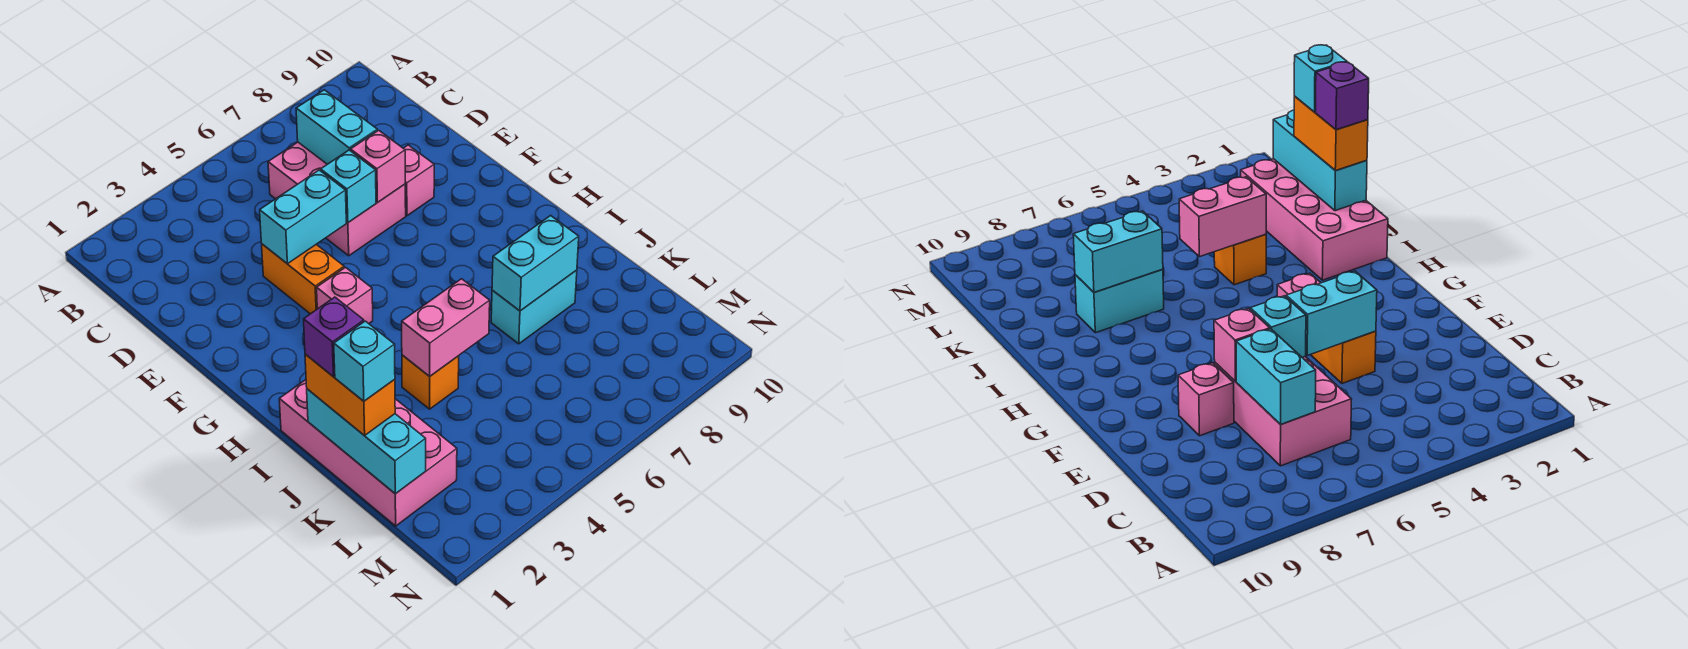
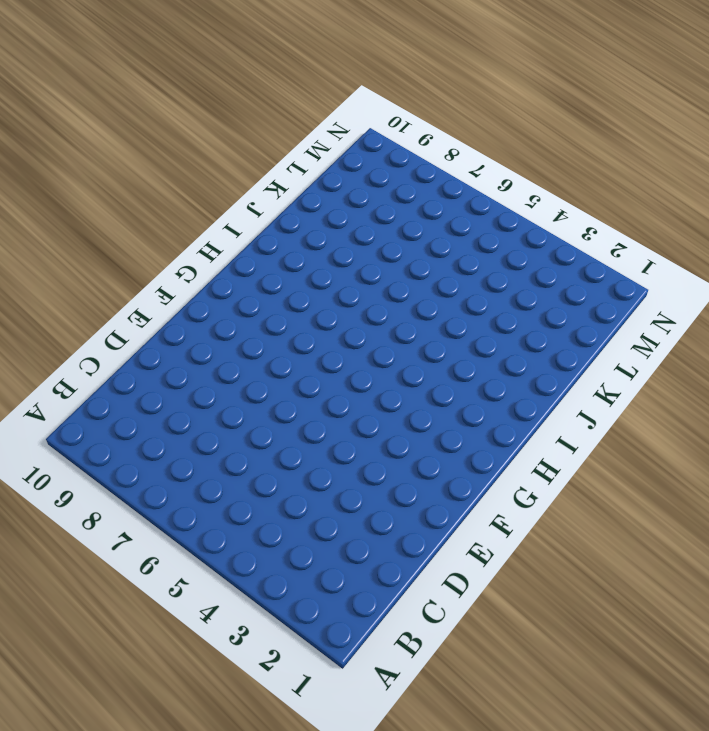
none -> pink brick C6:E7 level 1
none -> orange brick E4:F4 level 1
none -> pink brick E8 level 1

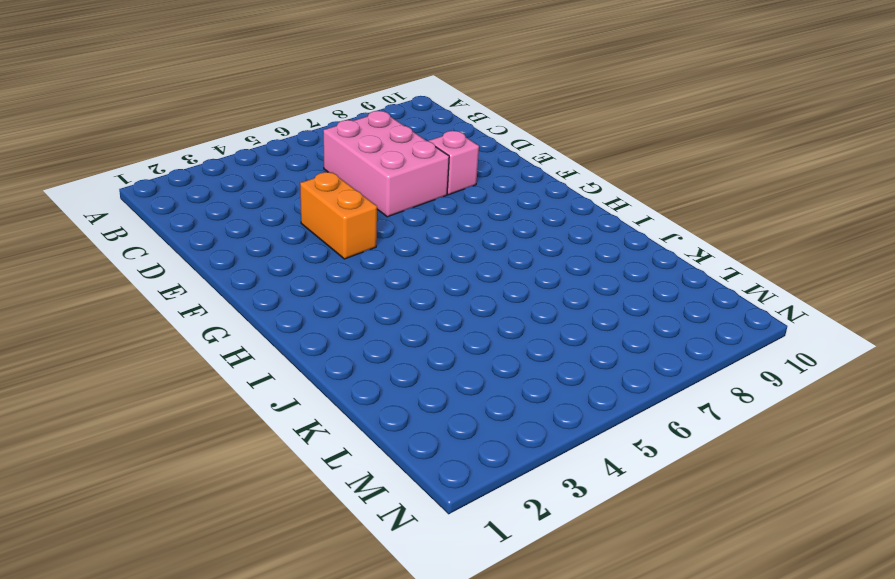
none -> pink brick G4 level 1
none -> pink brick I1:L2 level 1
none -> orange brick J4 level 1

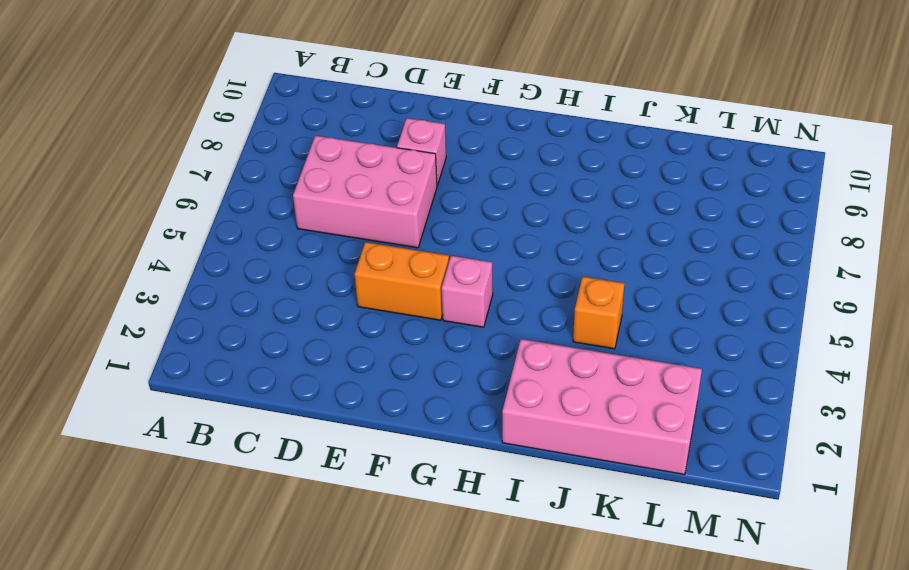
none -> cyan brick J7:J8 level 1
none -> cyan brick C7:D7 level 2
none -> cyan brick E4:E5 level 2

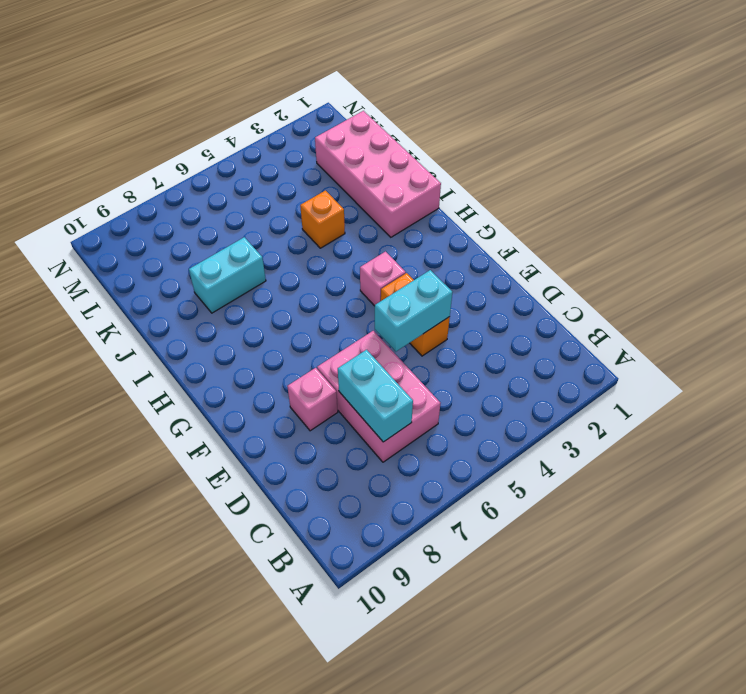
none -> cyan brick E6 level 2
none -> pink brick E7 level 2
none -> cyan brick J1:L1 level 2

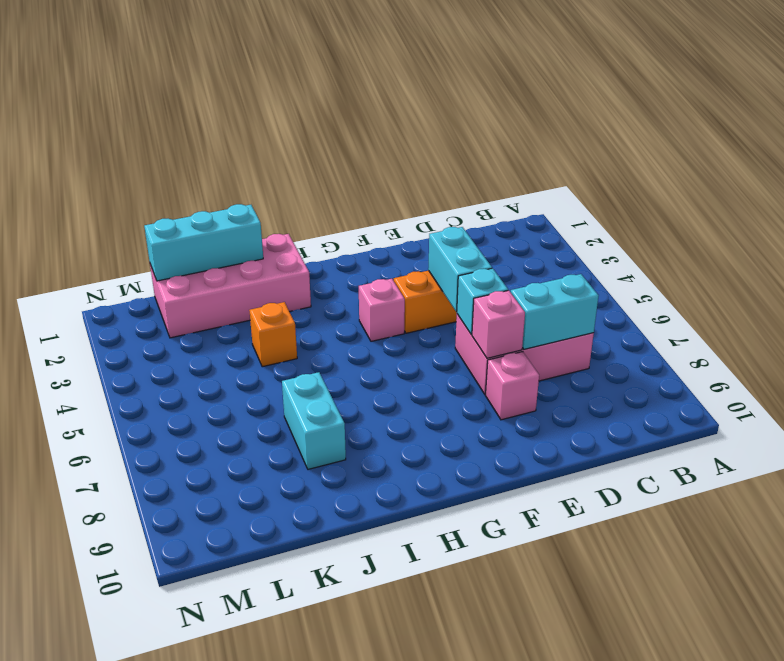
none -> pink brick J4:J5 level 2
none -> cyan brick J7:J8 level 2
none -> orange brick J1:K1 level 3

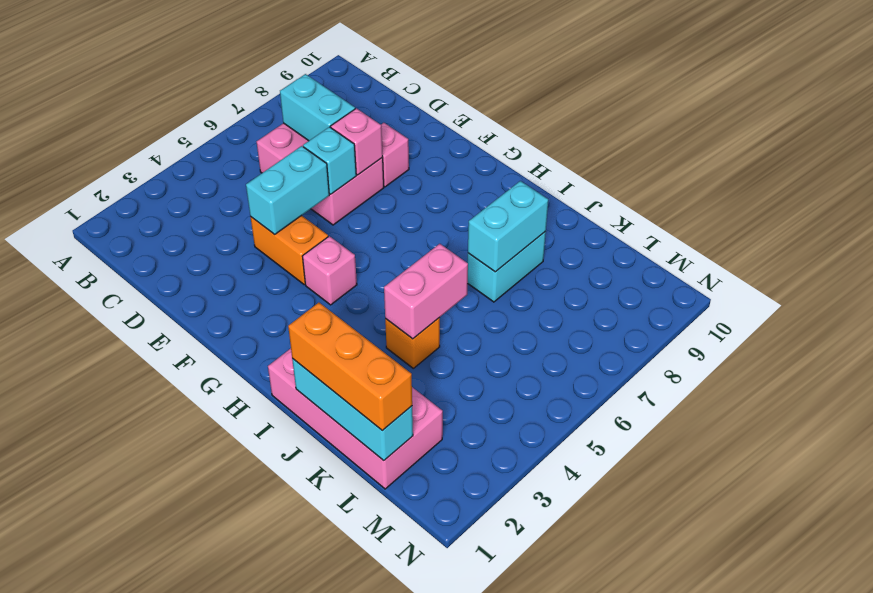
orange brick J1:L1 level 3 -> orange brick J1:K1 level 3
none -> purple brick J1 level 4
none -> cyan brick K1 level 4

